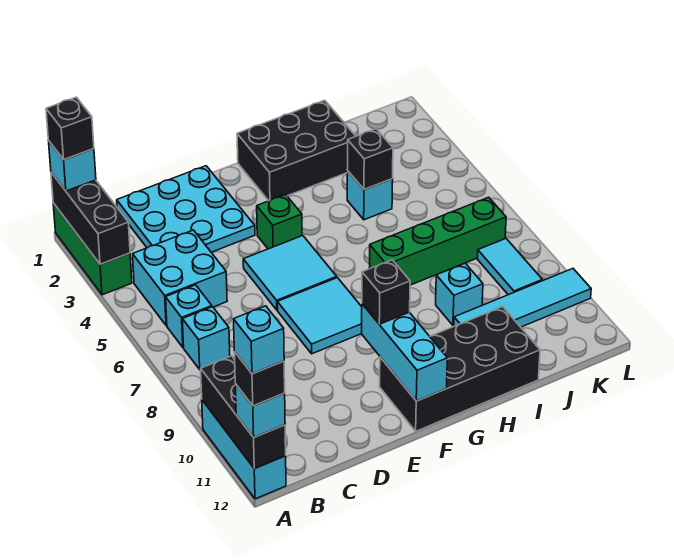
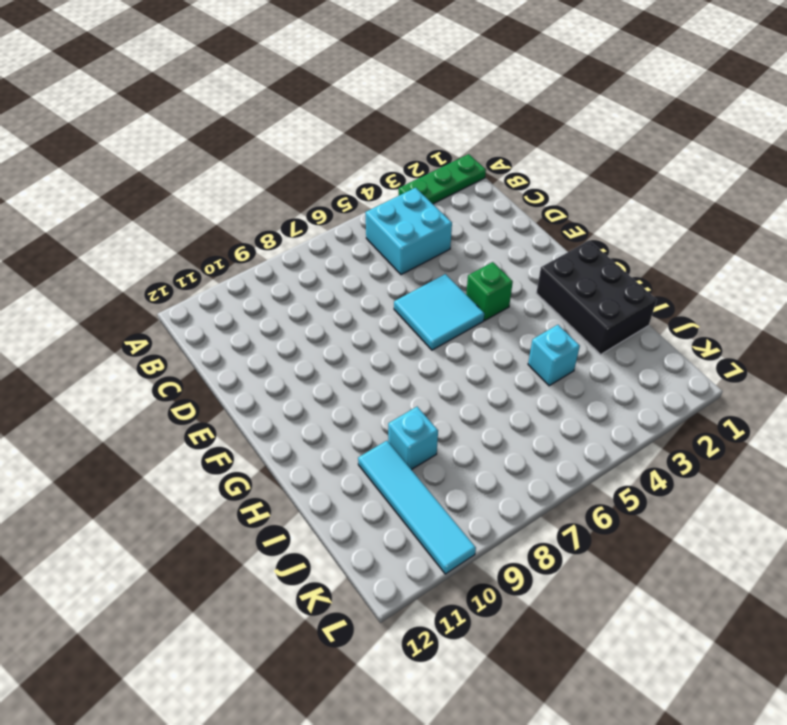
green plate A1:A3 level 1 -> green brick A1:A3 level 1
none -> cyan brick A10:A12 level 1
none -> cyan brick B6 level 1
none -> cyan brick B7 level 1

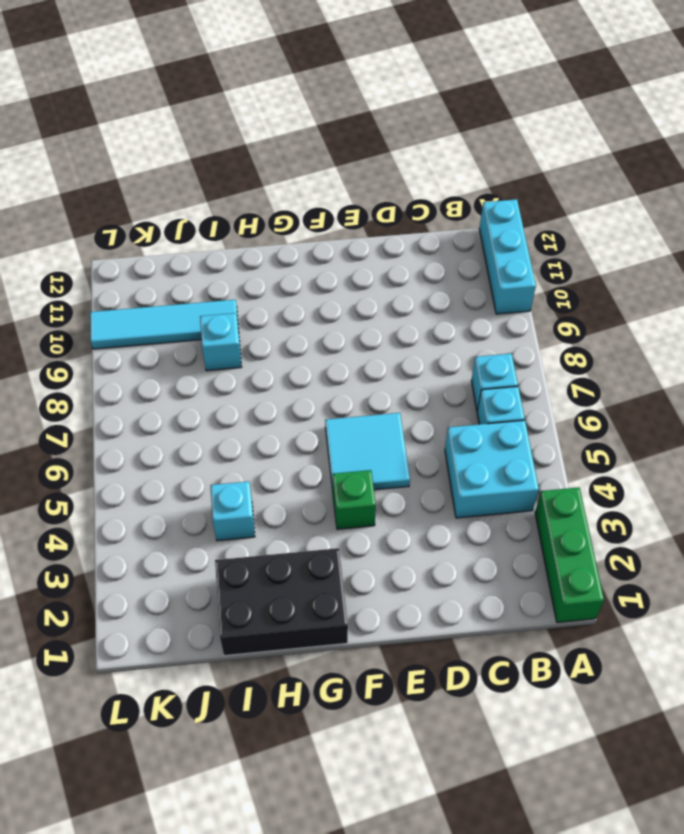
none -> cyan plate C1:E3 level 1
none -> cyan tile E7:F8 level 1
none -> black brick F11:I12 level 1

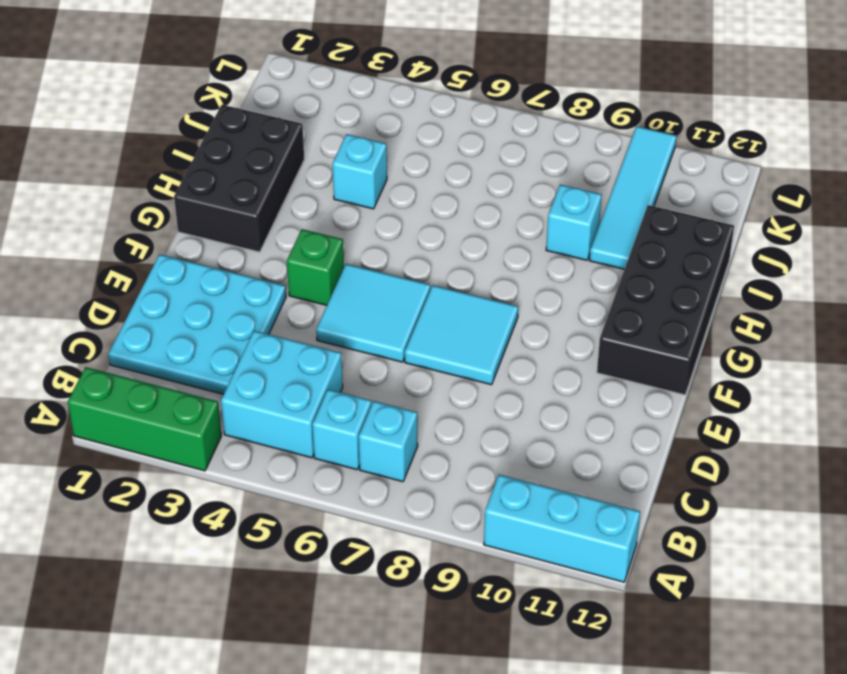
none -> green brick H7:K7 level 1
none -> cyan tile K8:K9 level 1
none -> black brick A1:A3 level 2

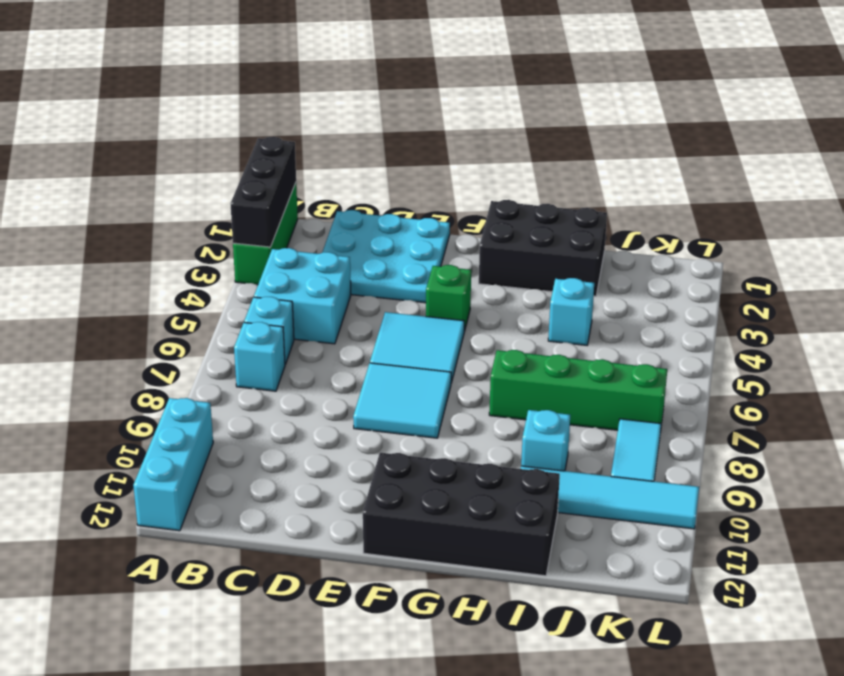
none -> black brick A10:A12 level 2
none -> cyan brick F10:F12 level 2
none -> black brick I4 level 2

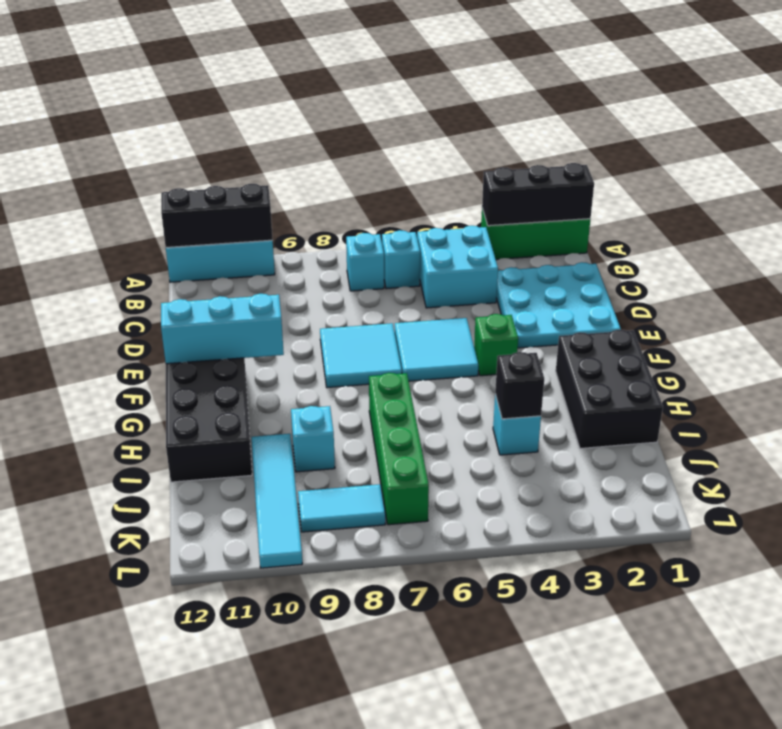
none -> cyan brick A1 level 3
none -> cyan brick A12 level 3
none -> black brick F10 level 3

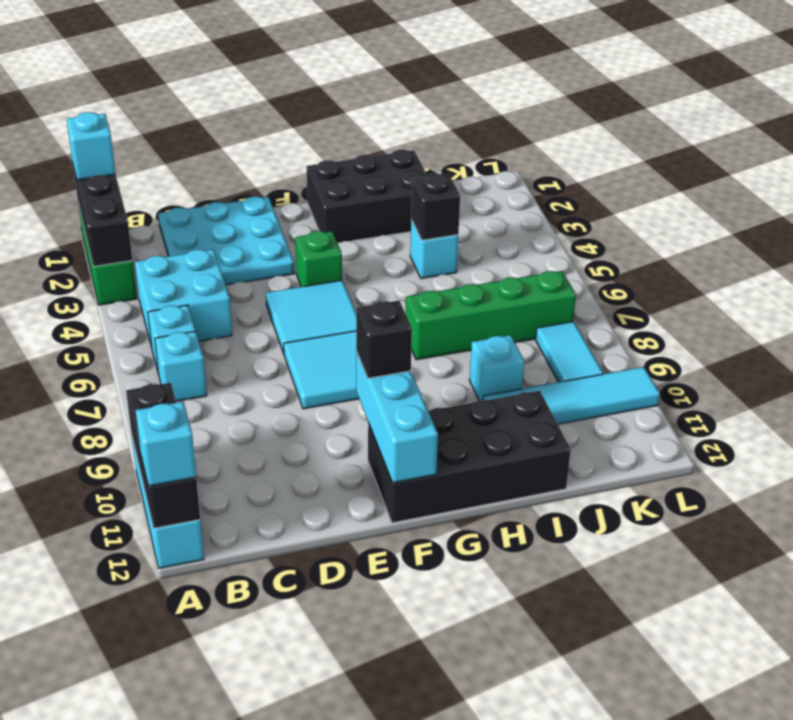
none -> black brick A1 level 4
none -> black brick A12 level 4
none -> cyan brick A12 level 5

